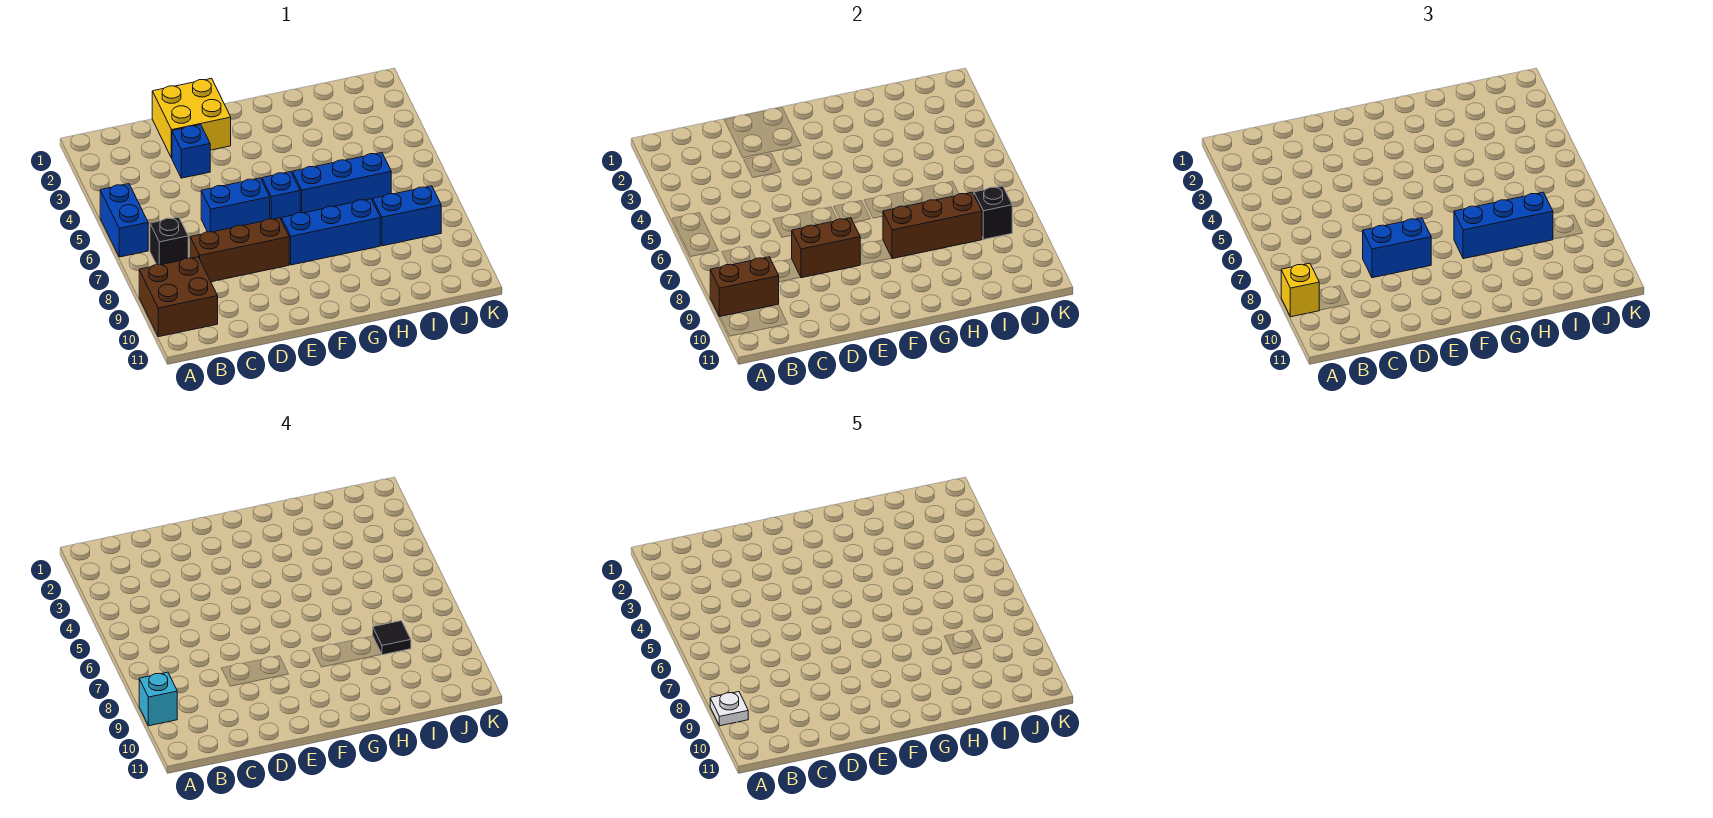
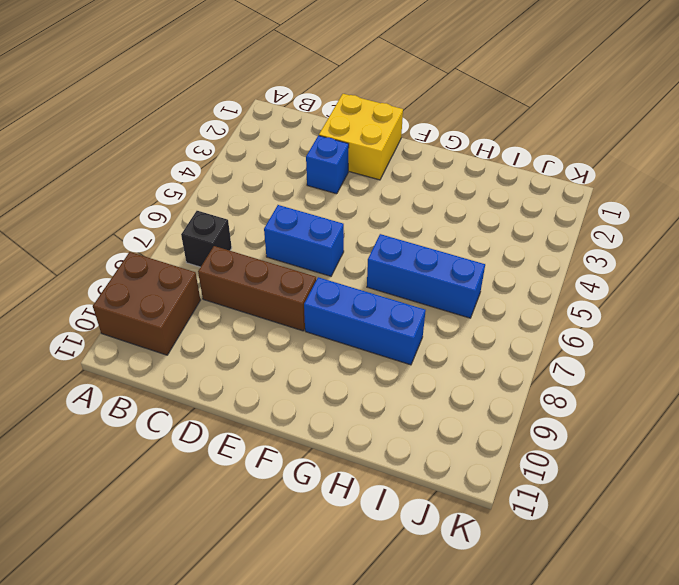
none -> blue brick A5:A6 level 1
none -> blue brick F6 level 1
none -> blue brick I8:J8 level 1

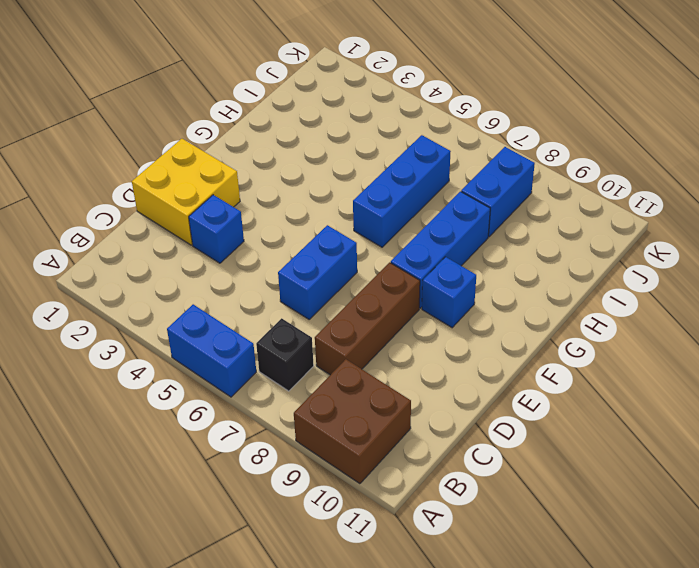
blue brick F9 level 1 -> blue brick F6 level 1
none -> brown brick A9:B9 level 2
none -> brown brick D8:E8 level 2
none -> brown brick G8:I8 level 2

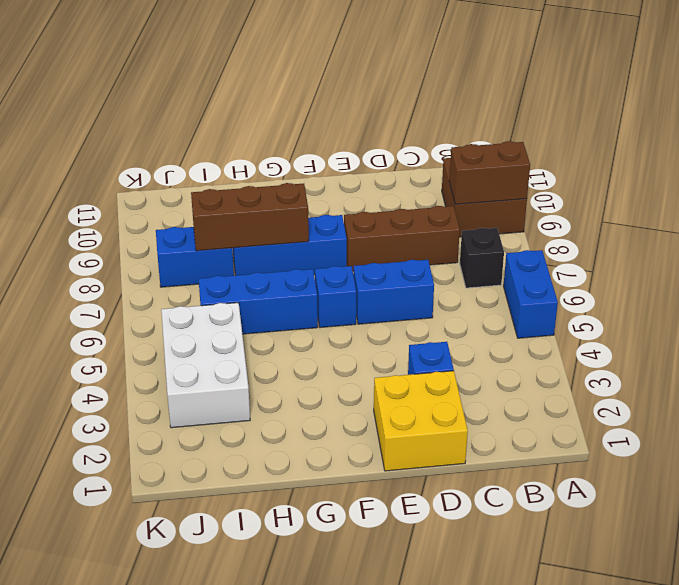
white brick I3:J5 level 1 -> none
none -> brown brick D8:E8 level 2
none -> black brick J8 level 2
none -> yellow brick A9 level 3

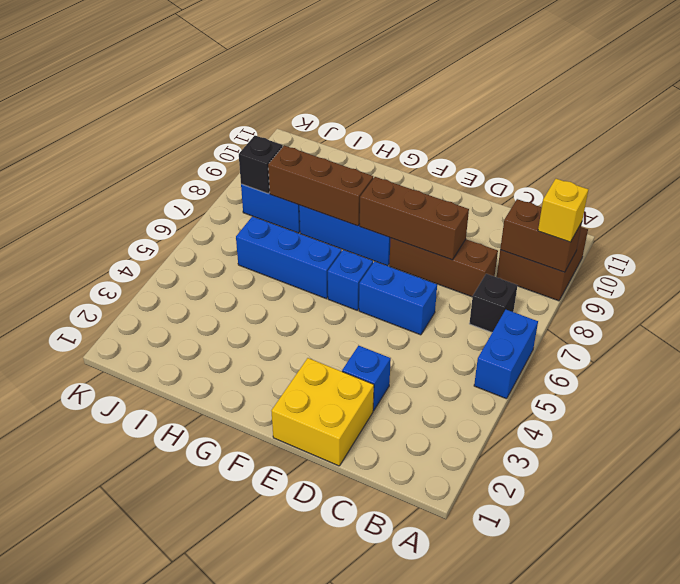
brown brick D8:F8 level 2 -> brown brick D8:E8 level 2
none -> blue brick D8:E8 level 3
none -> blue brick G8:I8 level 3
none -> cyan brick A9 level 4

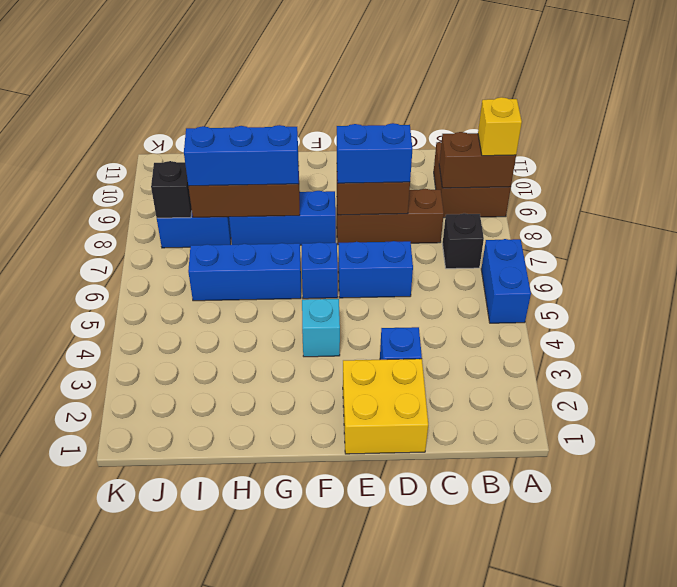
cyan brick F4 level 1 -> cyan brick A9 level 4
none -> black tile I8 level 4
none -> white plate A9 level 5

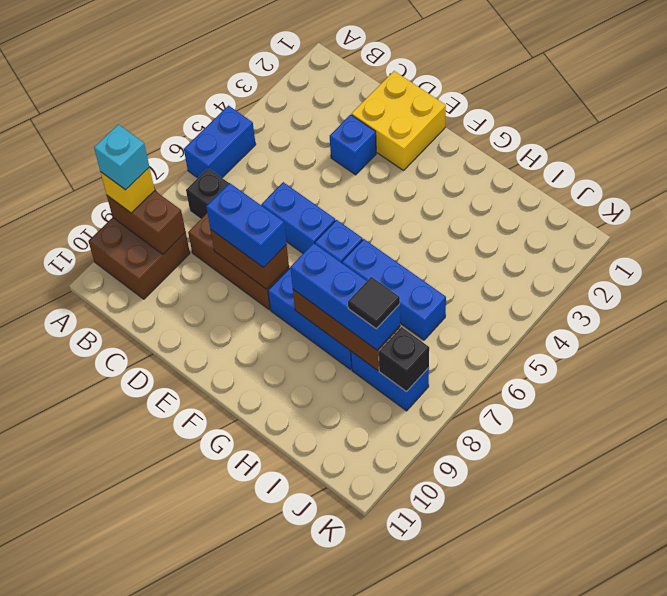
none -> white plate A9 level 5

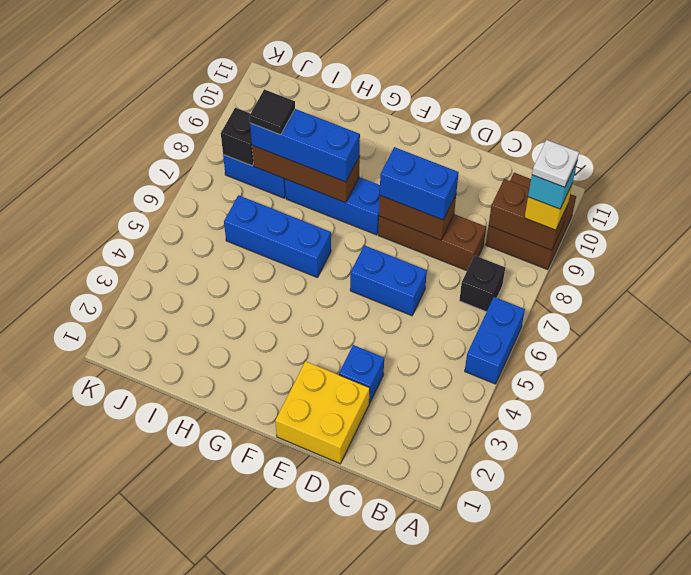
none -> blue brick F6 level 1

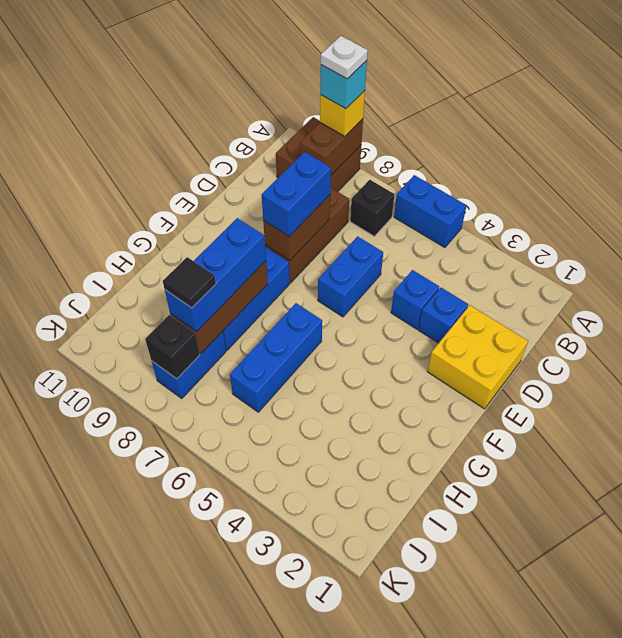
blue brick D4 level 1 -> blue brick F6 level 1

